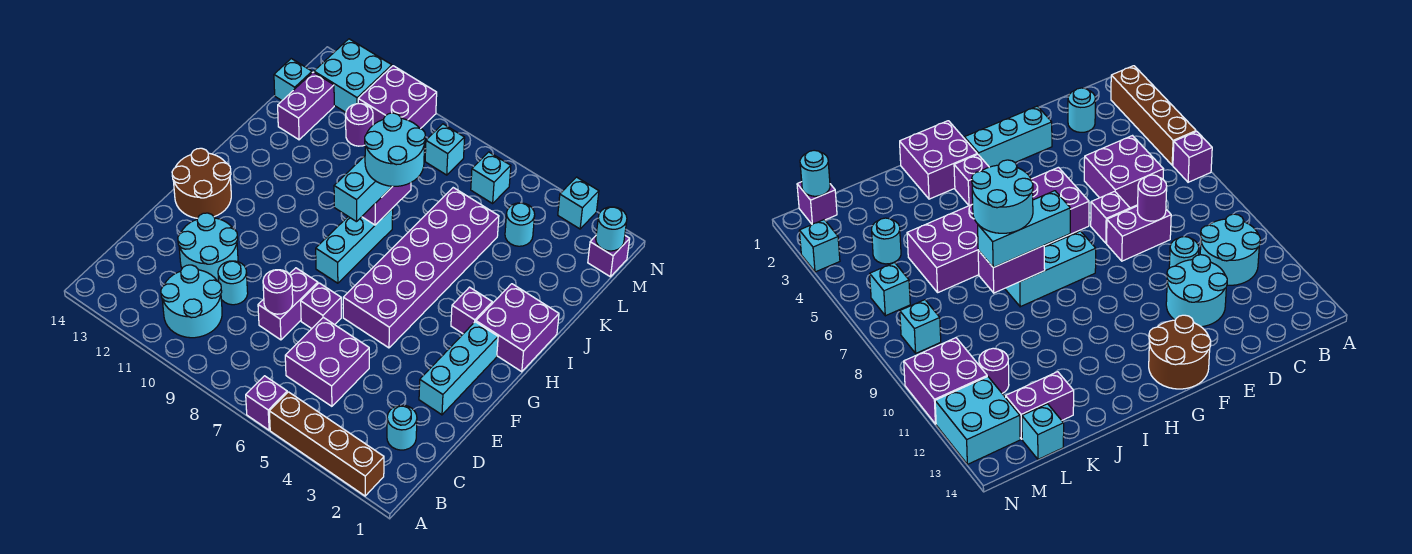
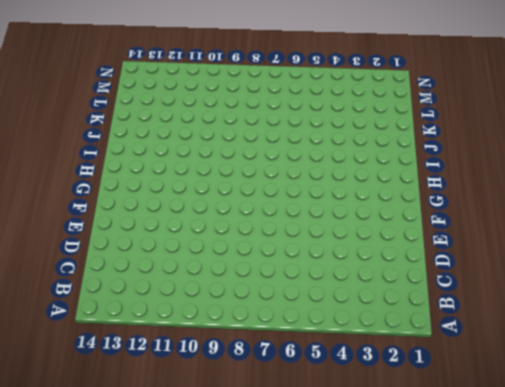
none -> brown brick A2:A5 level 1
none -> purple brick A6 level 1
none -> cyan round brick B10:C11 level 1
none -> cyan round brick C2 level 1

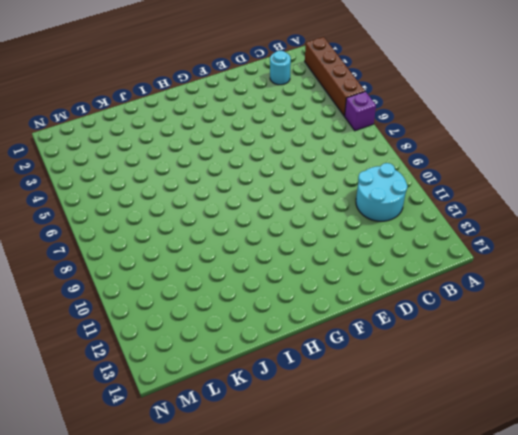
none -> purple brick C5:D6 level 1
none -> purple brick D8:E8 level 1
none -> cyan round brick D10 level 1
none -> cyan round brick D11:E12 level 1

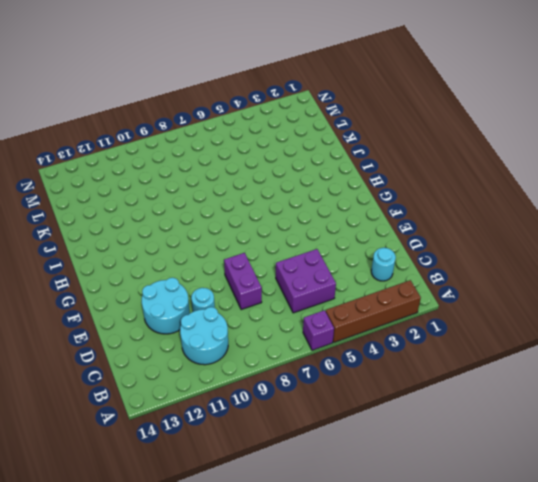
none -> cyan brick E2:G2 level 1
none -> purple brick E7 level 1
none -> purple brick F5:K6 level 1
none -> brown round brick F13:G14 level 1

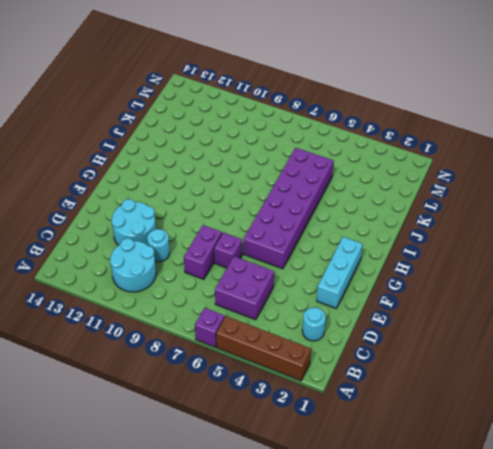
none -> brown round brick F13:G14 level 1
none -> cyan brick G8:I8 level 1
none -> purple brick H1:I2 level 1
none -> purple brick H3 level 1

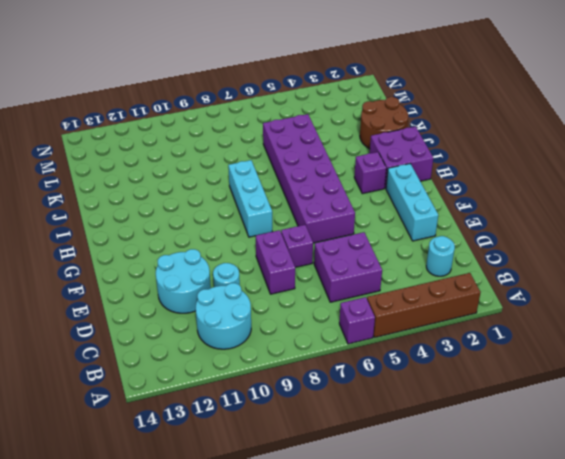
brown round brick J1:K2 level 1 -> brown round brick F13:G14 level 1
none -> purple brick K13:L13 level 1
none -> cyan round brick L4 level 1
none -> purple round brick L11 level 1
none -> cyan brick L14 level 1

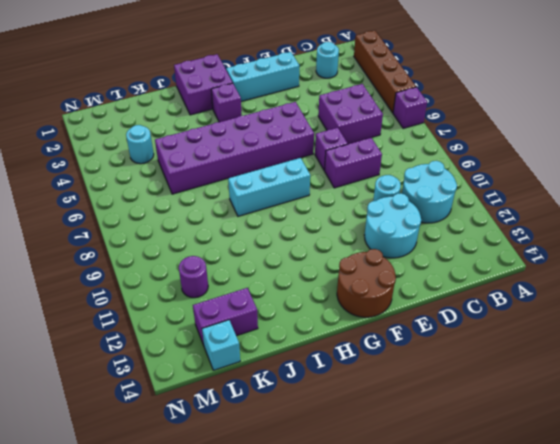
none -> purple brick M1 level 1
none -> cyan brick M6 level 1
none -> cyan brick M8 level 1
none -> purple brick M10:N11 level 1

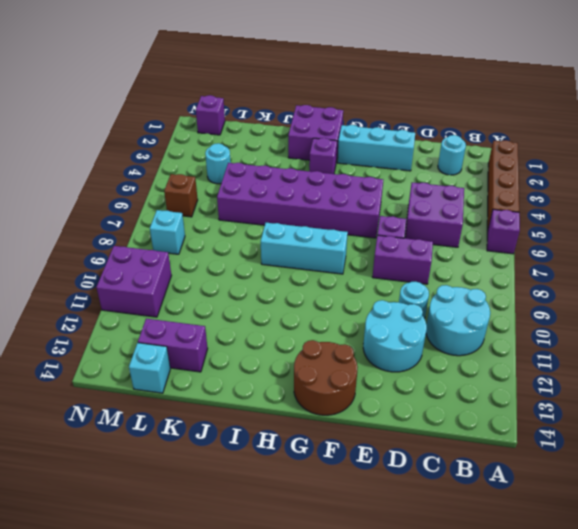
brown brick M6 level 1 -> cyan brick M6 level 1
none -> purple round brick L11 level 1
none -> cyan brick M12:N13 level 1
none -> cyan brick N3 level 1
none -> purple round brick D8 level 2

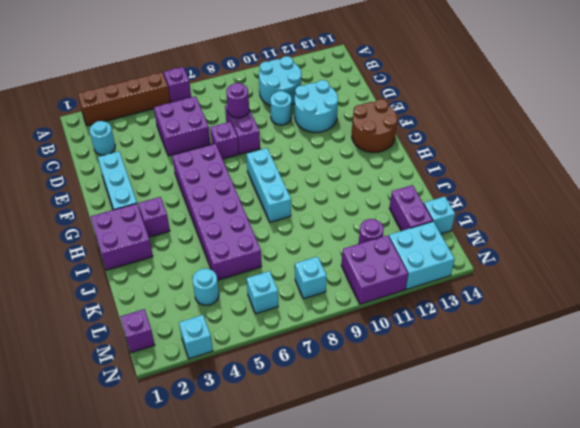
none -> purple brick I8:J8 level 2
none -> cyan round brick M1 level 2
none -> cyan brick H8:J8 level 3
none -> cyan round brick I7:J8 level 4

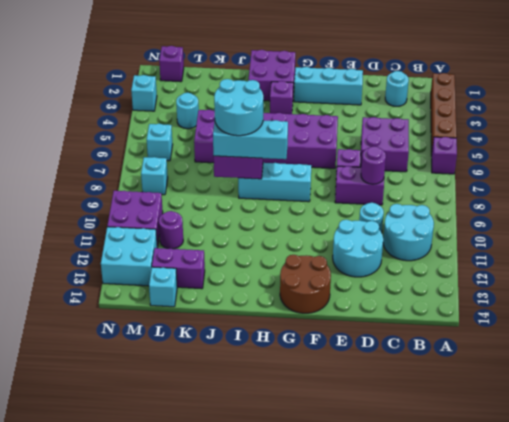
none -> cyan round brick M1 level 2

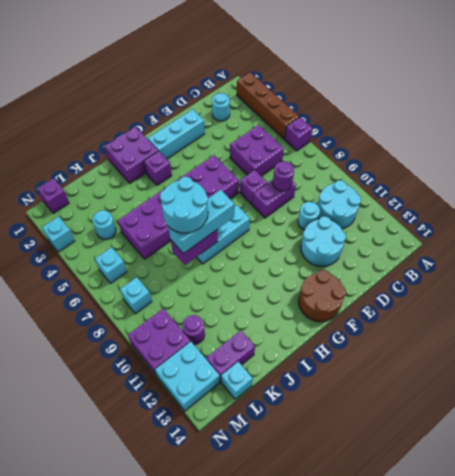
none -> cyan round brick M1 level 2

